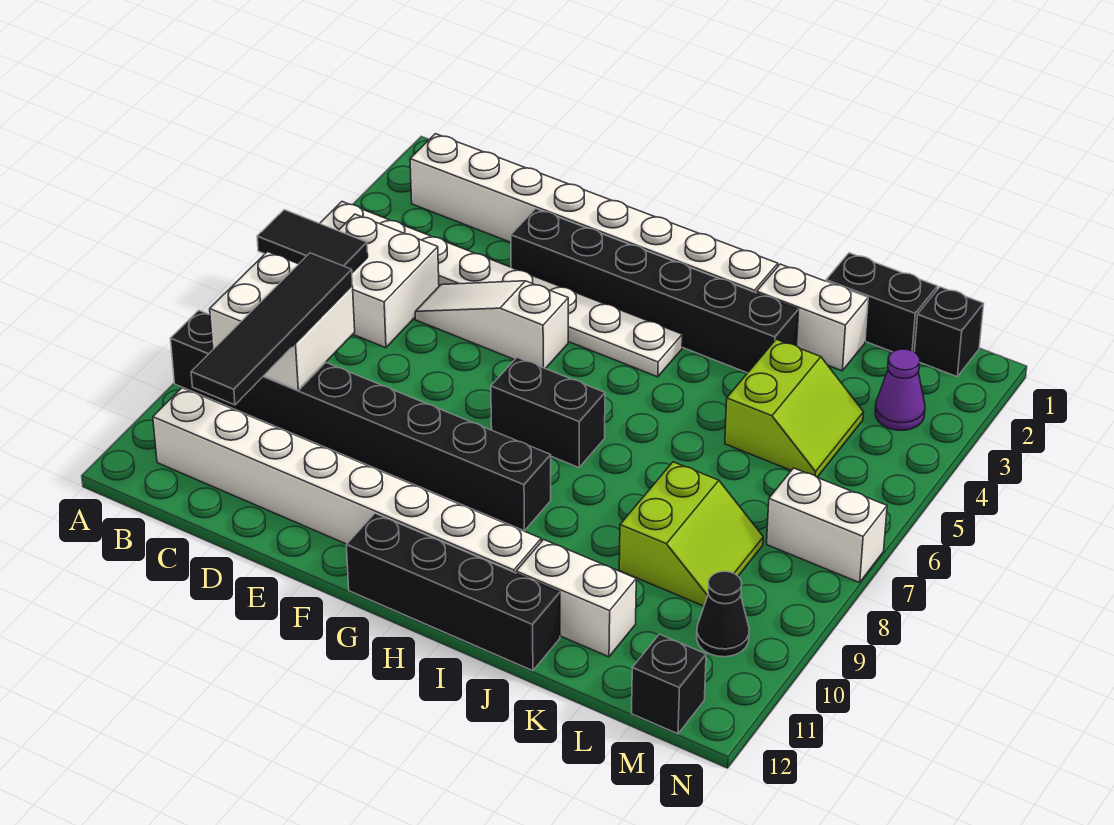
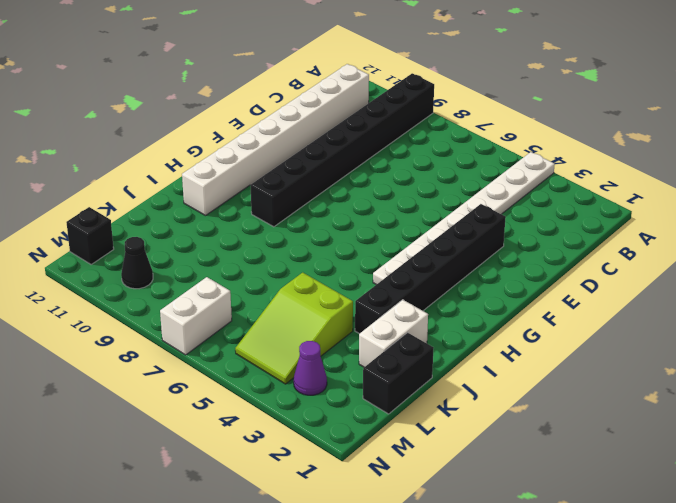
lime slope K4:M5 level 1 top K -> lime slope K4:L5 level 1 top K
none -> white brick B2:I2 level 1
none -> white brick B5:C6 level 1
none -> white slope D5:F5 level 1 top F

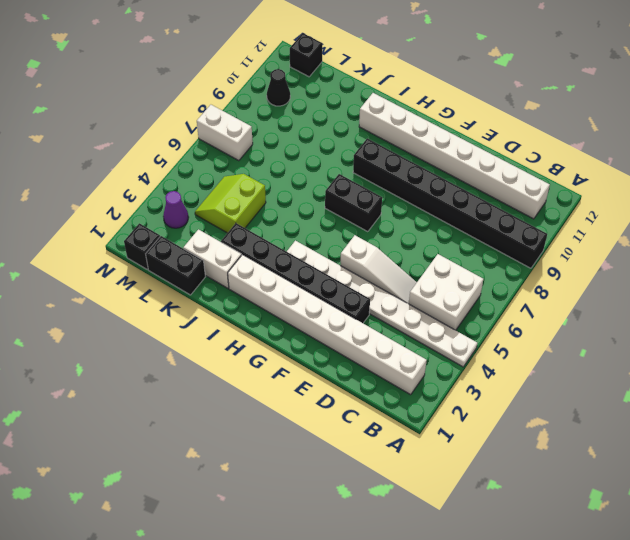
none -> black brick G12:J12 level 1
none -> white brick J11:K11 level 1
none -> lime slope K8:L9 level 1 top K

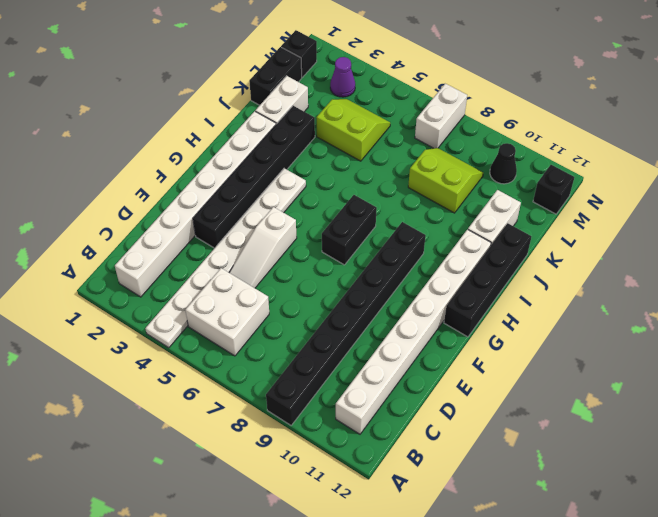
none -> black tile A6:B6 level 2
none -> white brick B8:C9 level 2
none -> black tile C8:C11 level 3

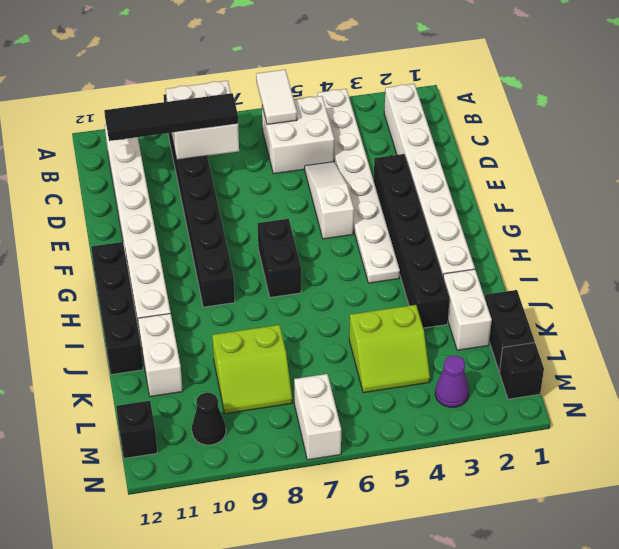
white tile A6:B6 level 2 -> black tile A6:B6 level 2

